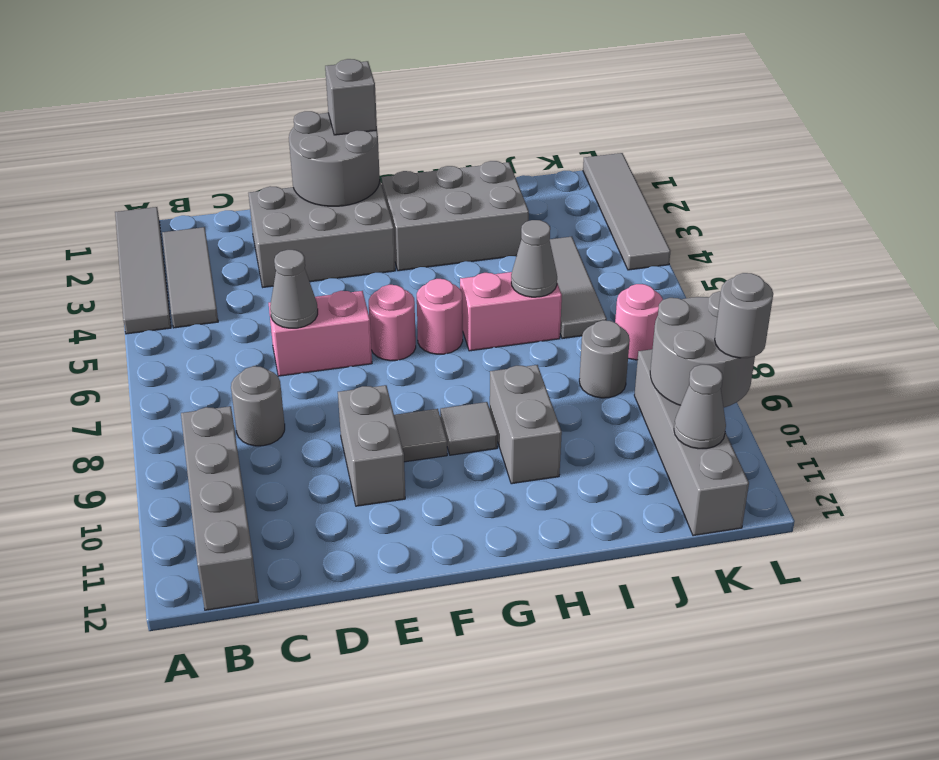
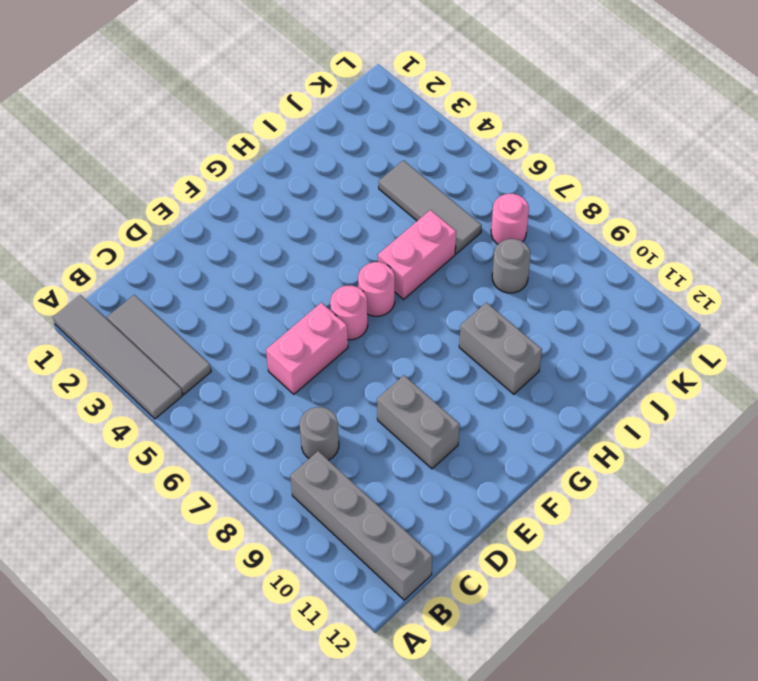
none -> grey brick D2:F3 level 1
none -> grey tile F9 level 1
none -> grey brick G2:I3 level 1

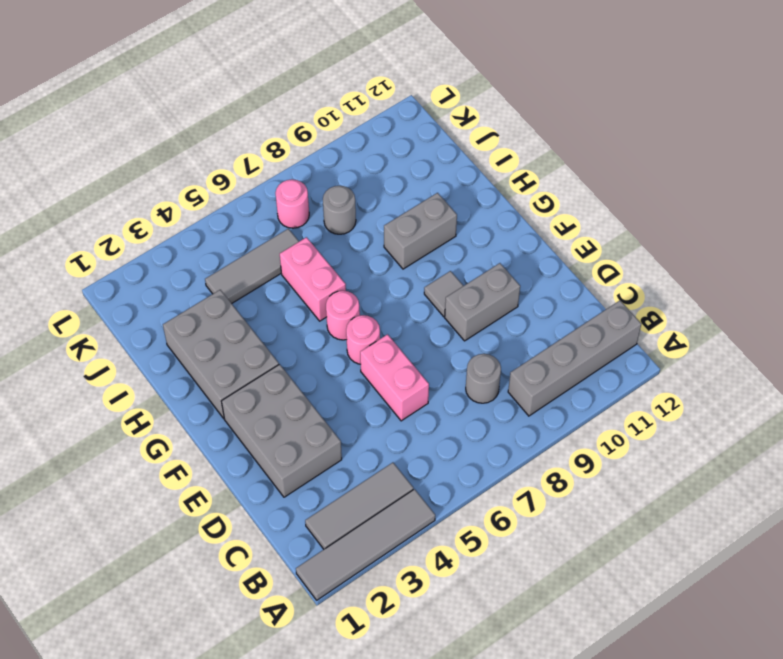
none -> grey tile G9 level 1
none -> grey brick K9:K12 level 1
none -> grey tile L1:L4 level 1

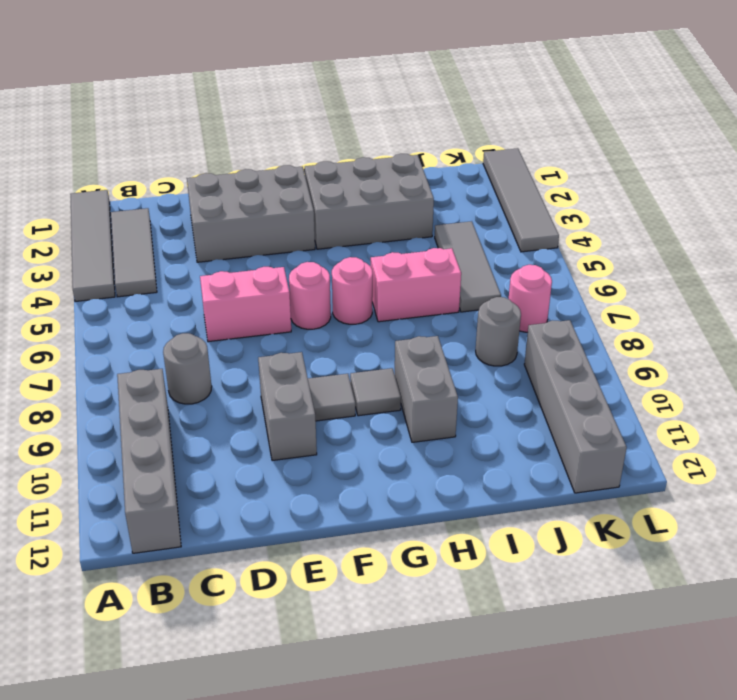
none -> grey cone D6 level 2
none -> grey round brick E1:F2 level 2
none -> grey cone I6 level 2

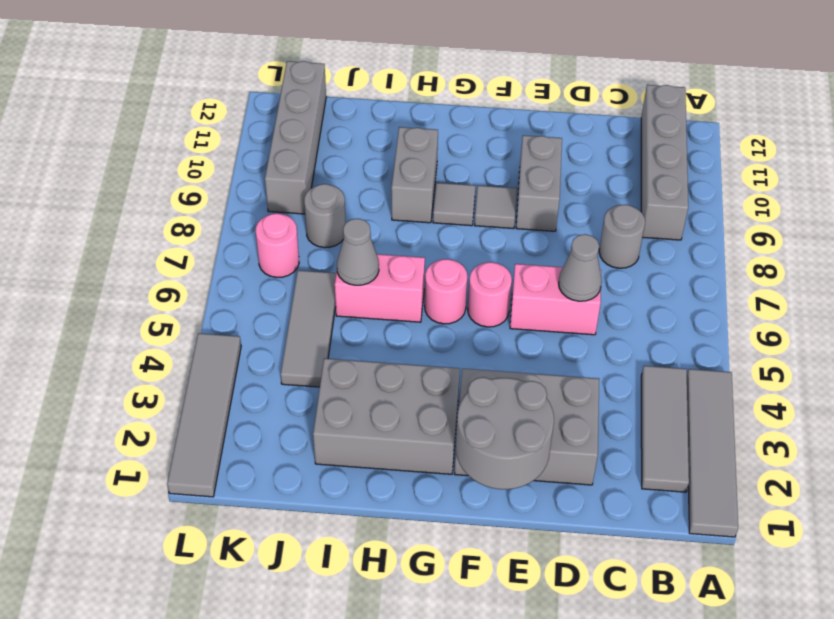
none -> grey round brick K9:L10 level 2
none -> grey cone K11 level 2
none -> grey brick F1 level 3

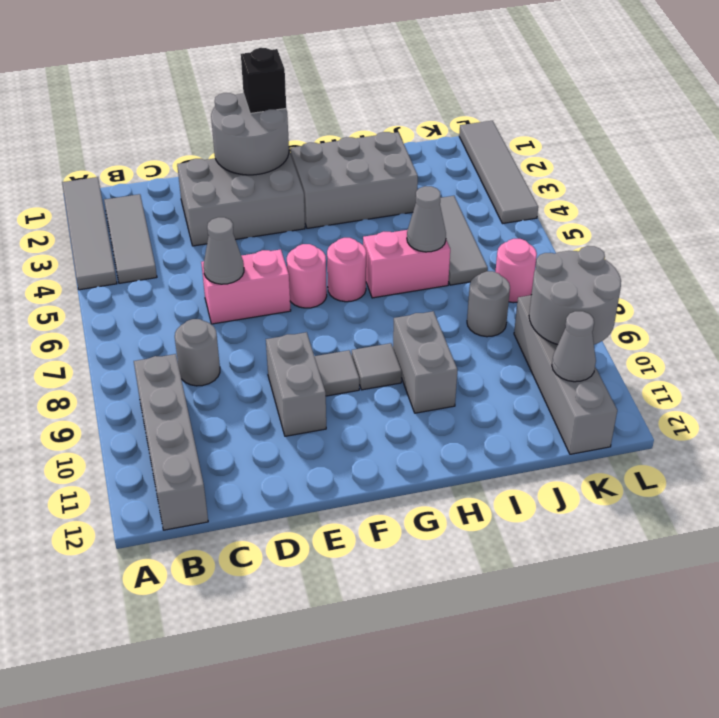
black brick F1 level 3 -> grey brick F1 level 3
none -> grey round brick L10 level 3

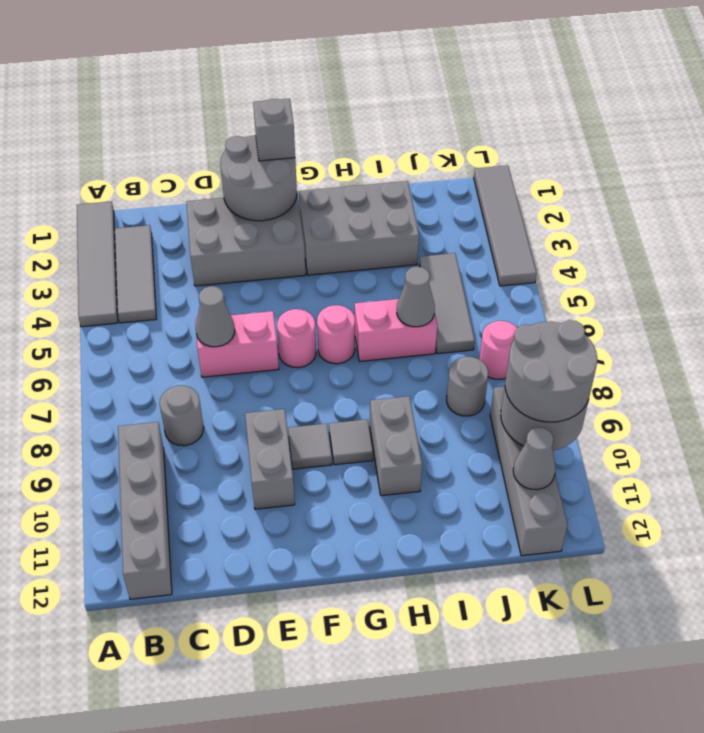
grey round brick K9:L10 level 3 -> grey round brick L10 level 3

